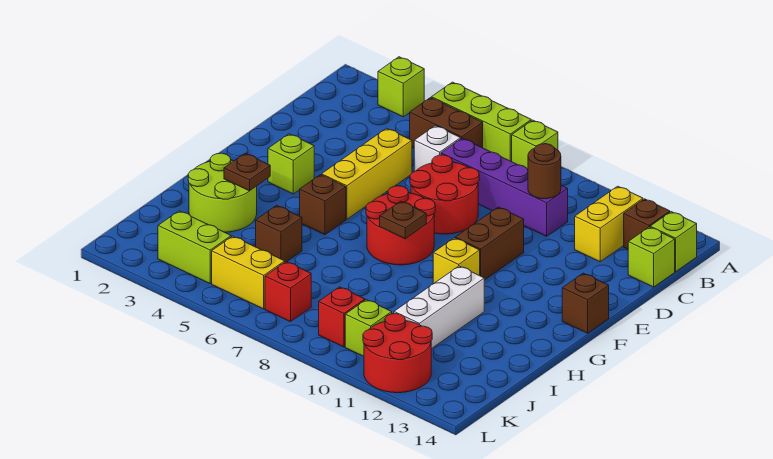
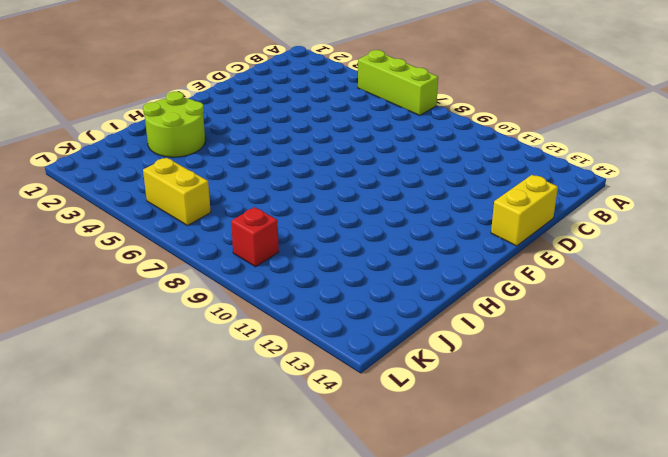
yellow brick D14:E14 level 1 -> yellow brick B12:C12 level 1
none -> lime brick A3 level 1
none -> lime brick A8 level 1
none -> brown brick B5:B6 level 1
none -> brown brick B13 level 1

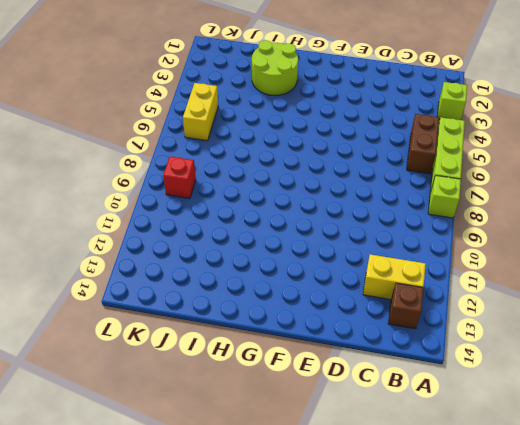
none -> lime brick B14 level 1
none -> white brick C6 level 1
none -> purple brick C7:C10 level 1
none -> lime brick C14 level 1

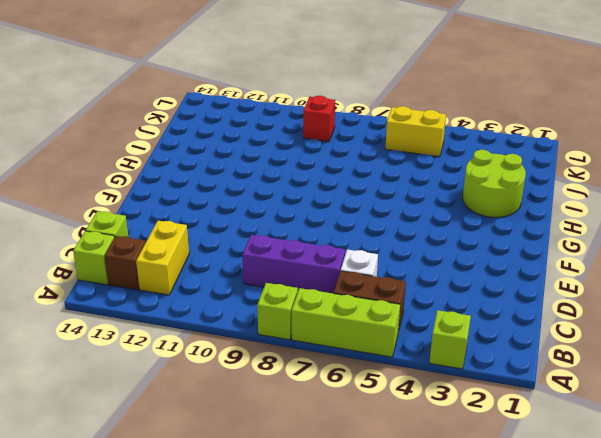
purple brick C7:C9 level 1 -> purple brick C7:C10 level 1
none -> yellow brick D5:F5 level 1
none -> red round brick D7:E8 level 1
none -> brown brick E10:F10 level 1
none -> lime brick F3 level 1

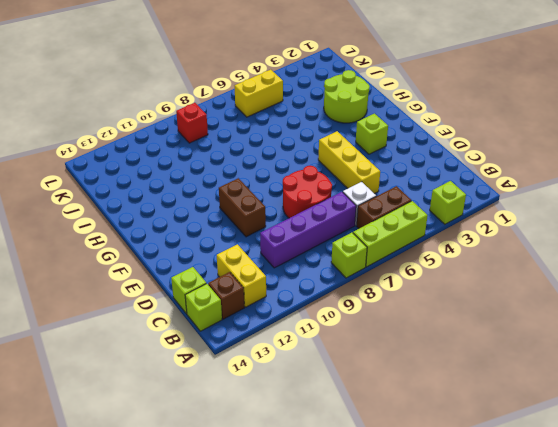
none -> red round brick F7:G8 level 1
none -> brown brick F14 level 1
none -> brown brick G5 level 1
none -> yellow brick G10 level 1

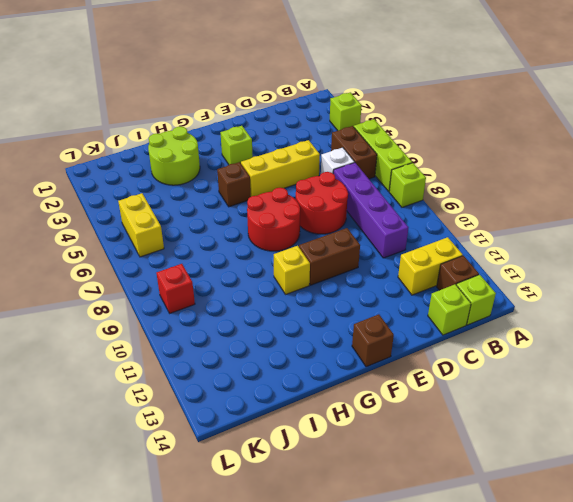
none -> white brick H11:J11 level 1
none -> brown brick I5 level 1
none -> lime brick K3:K4 level 1
none -> red brick K7 level 1

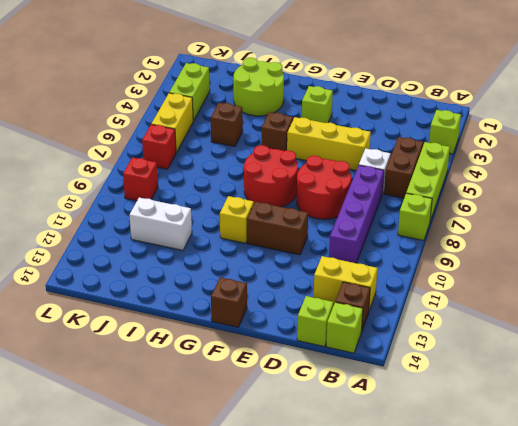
white brick I11:J11 level 1 -> white brick H11:J11 level 1
none -> lime brick K10 level 1
none -> red round brick K11:L12 level 1
none -> brown round brick C10 level 2
none -> brown plate G8 level 2

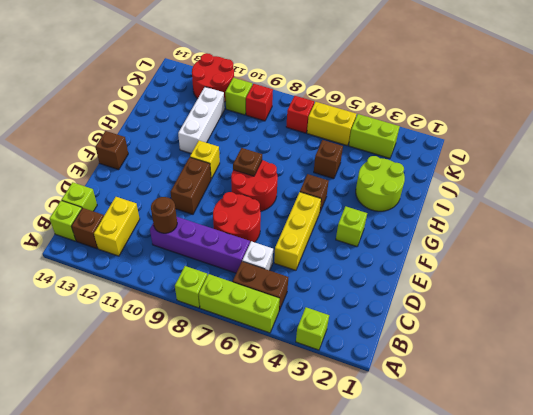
none -> brown plate H3 level 2

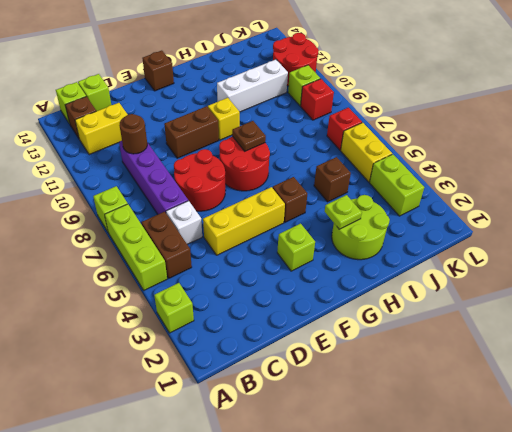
lime plate H3 level 2 -> brown plate H3 level 2

